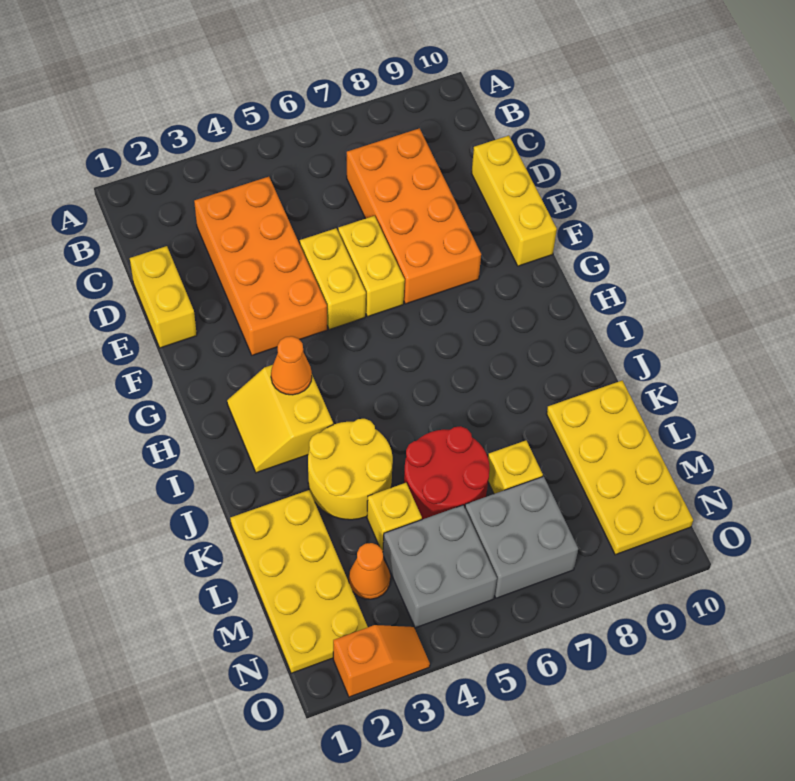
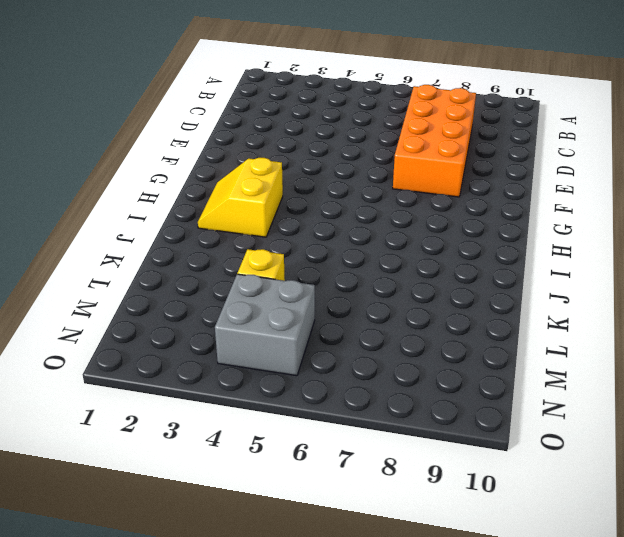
none -> orange brick C3:F4 level 1
none -> yellow brick D1:E1 level 1
none -> yellow brick D10:F10 level 1

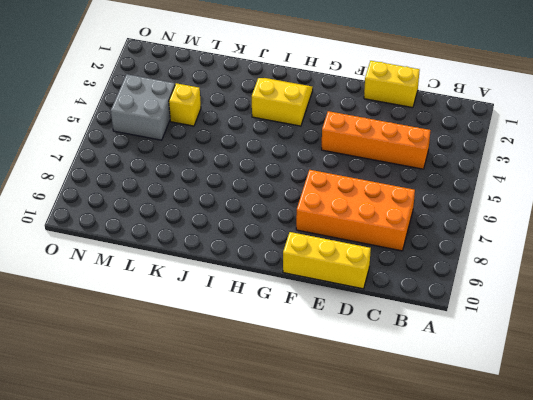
orange brick C4:F4 level 1 -> orange brick C3:F4 level 1
none -> yellow brick E5:F5 level 1
none -> yellow brick E6:F6 level 1
none -> yellow round brick J3:K4 level 1

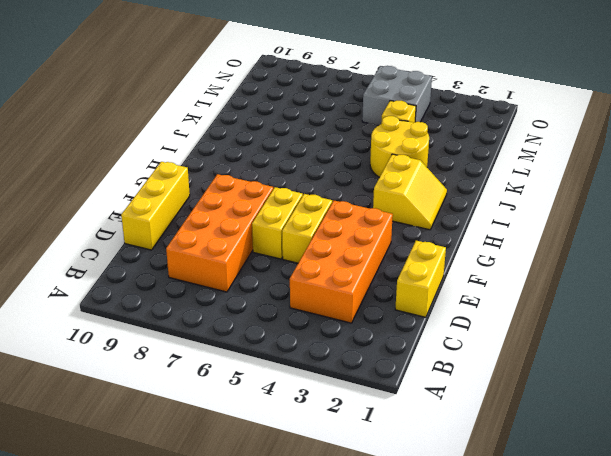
none -> yellow plate K1:N2 level 1
none -> red round brick K5:L6 level 1
none -> yellow plate K9:N10 level 1

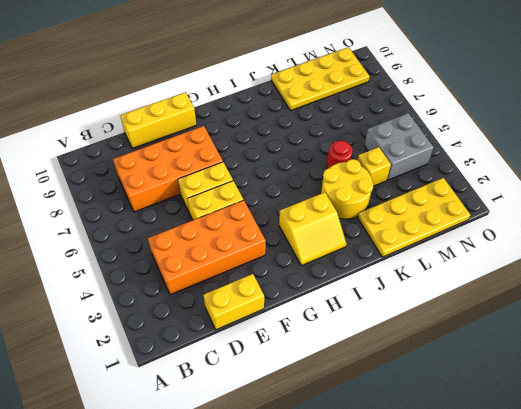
red round brick K5 level 1 -> red round brick K5:L6 level 1
none -> yellow brick L7 level 1
none -> orange cone M3 level 1
none -> grey brick M6:N7 level 1

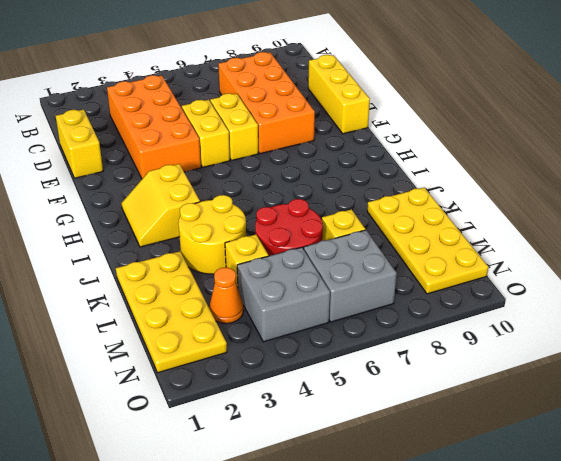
none -> orange slope O2:O3 level 1 top 2
none -> orange cone H3 level 2

